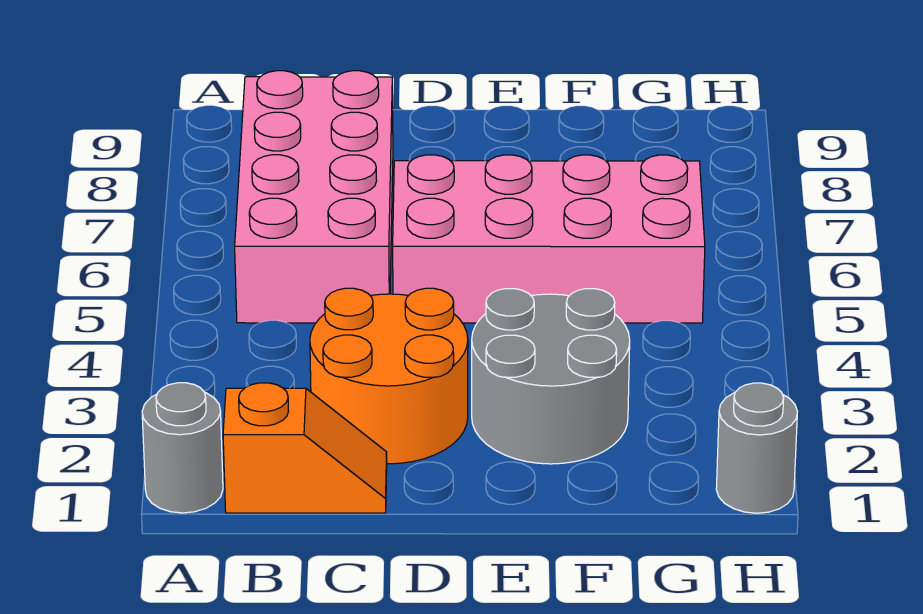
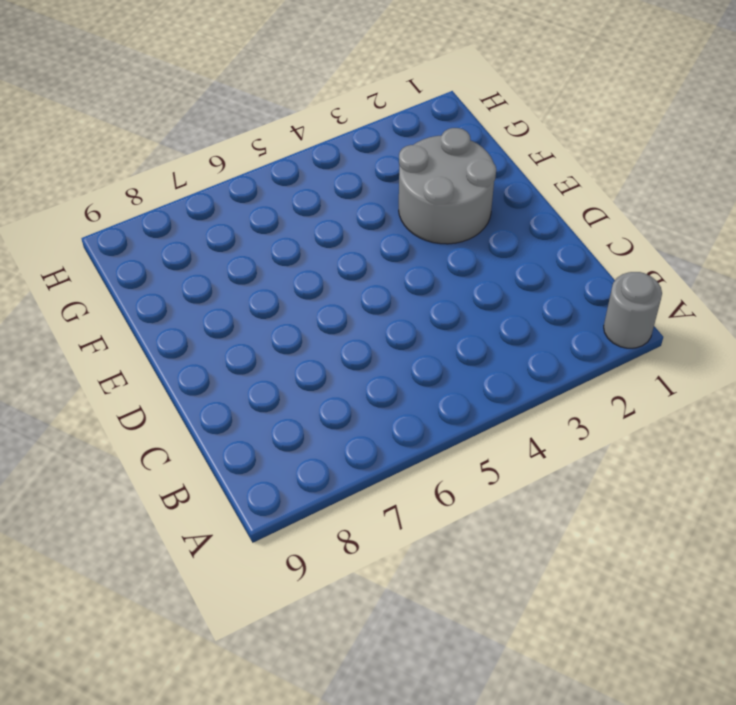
none -> orange slope B1:C1 level 1 top B
none -> pink brick B5:C8 level 1

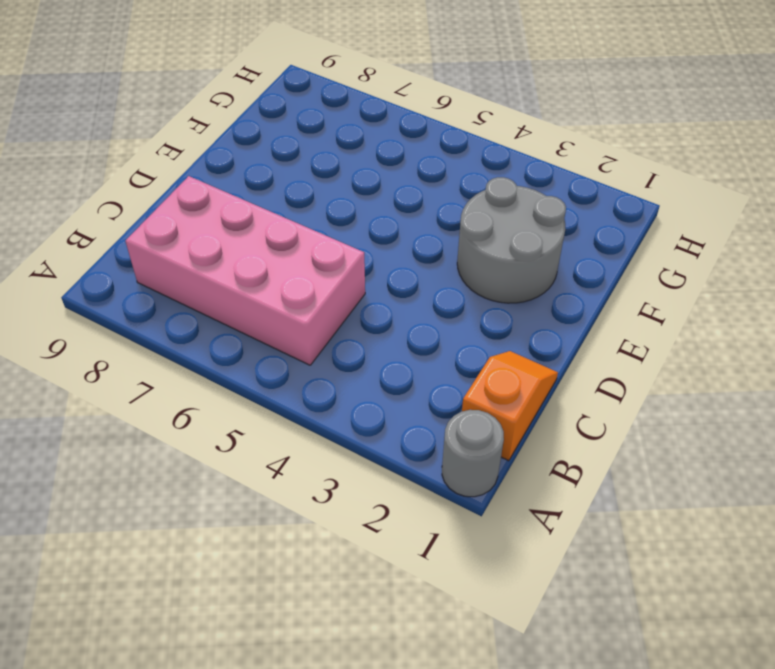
none -> orange round brick C2:D3 level 1
none -> pink brick D5:G6 level 1

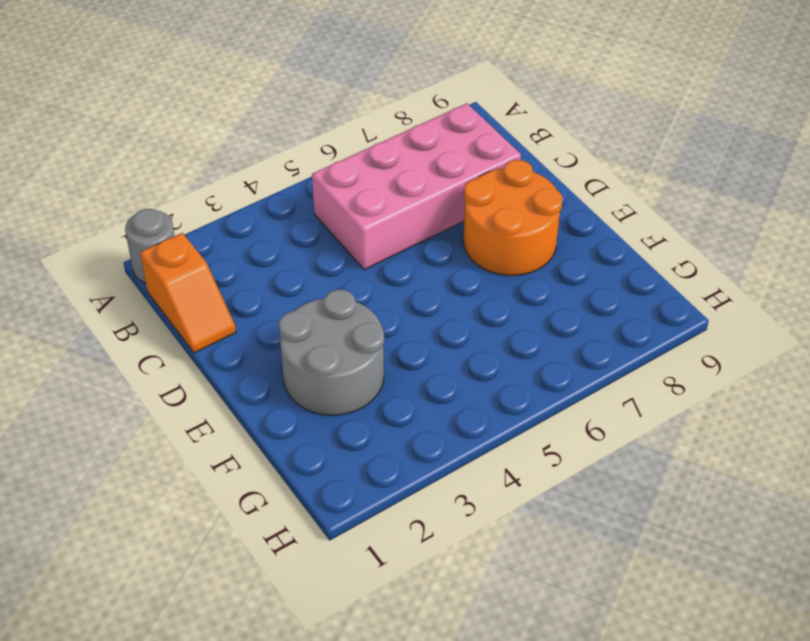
orange round brick D7:E8 level 1 -> orange round brick C2:D3 level 1
none -> pink brick D5:G6 level 1
none -> grey round brick H1 level 1

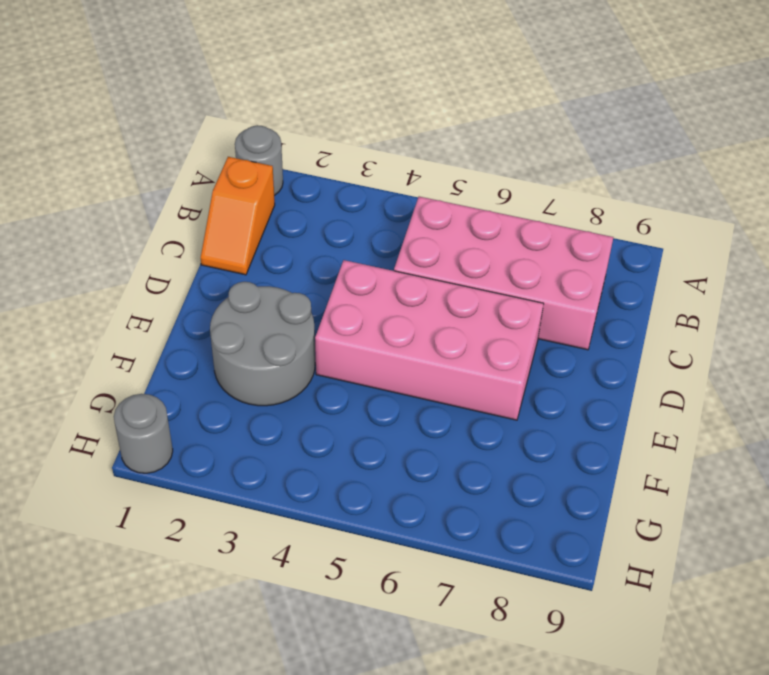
pink brick D4:E7 level 1 -> pink brick D5:G6 level 1
none -> orange round brick C2:D3 level 1

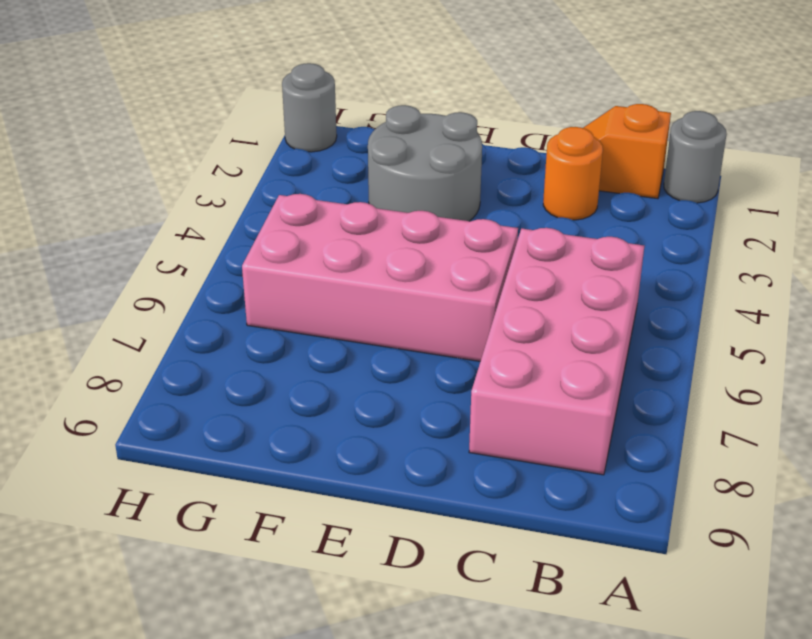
orange round brick C2 level 1 -> orange round brick C2:D3 level 1

